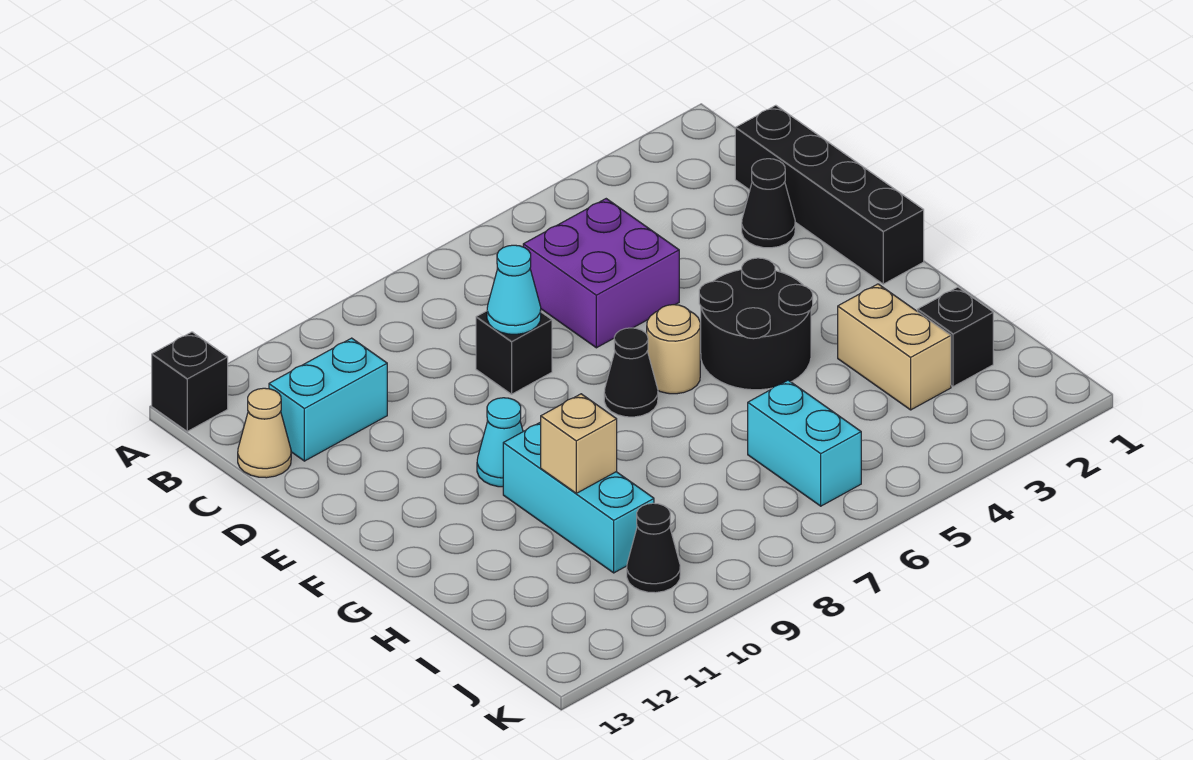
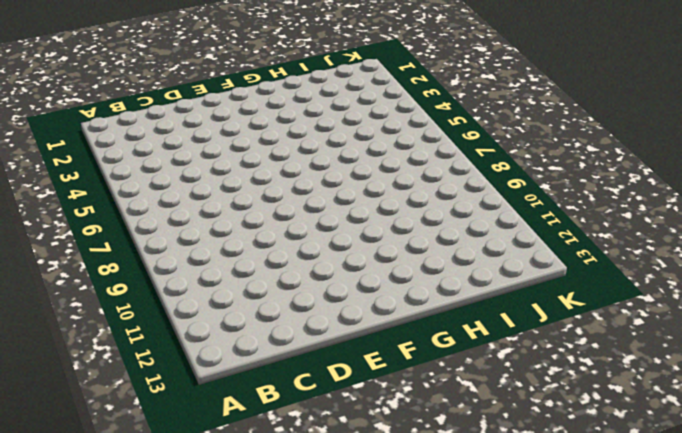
none -> black brick A13 level 1
none -> black brick C1:F1 level 1
none -> purple brick C5:D6 level 1

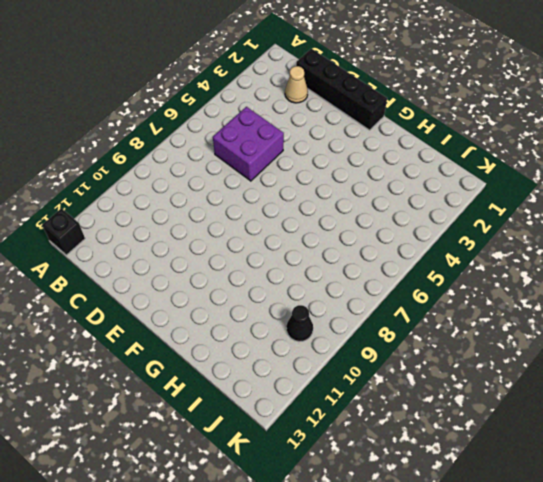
tan cone C2 level 1 -> tan cone C13 level 1
none -> cyan brick C11:C12 level 1
none -> black cone D2 level 1
none -> black brick D8 level 1

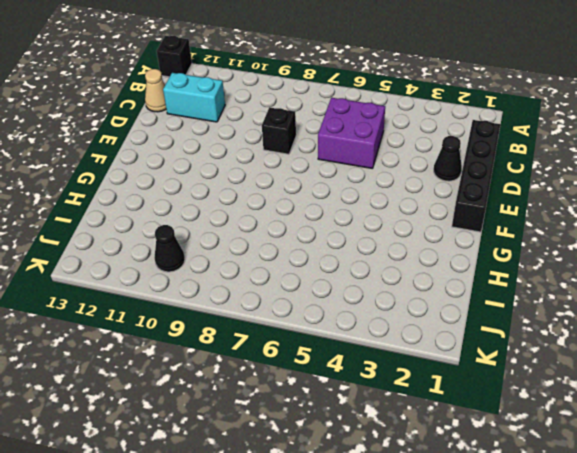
none -> black round brick F4:G5 level 1
none -> tan round brick F6 level 1
none -> black cone F7 level 1

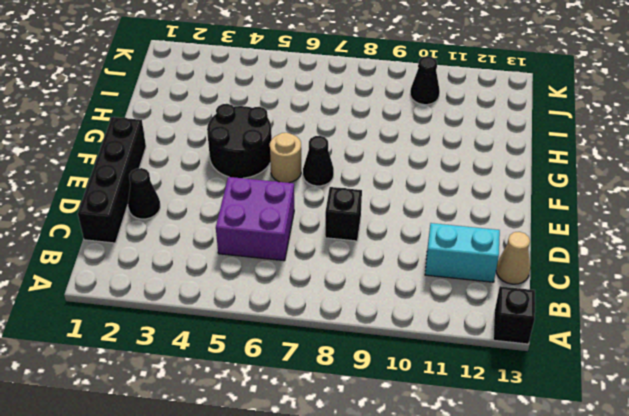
none -> cyan cone F10 level 1
none -> cyan brick G10:I10 level 1
none -> tan brick H3:I3 level 1

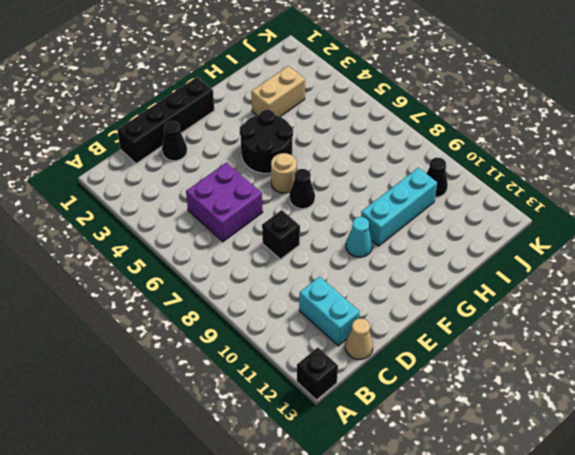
none -> black brick I2 level 1
none -> cyan brick I6:J6 level 1
none -> cyan cone D8 level 2

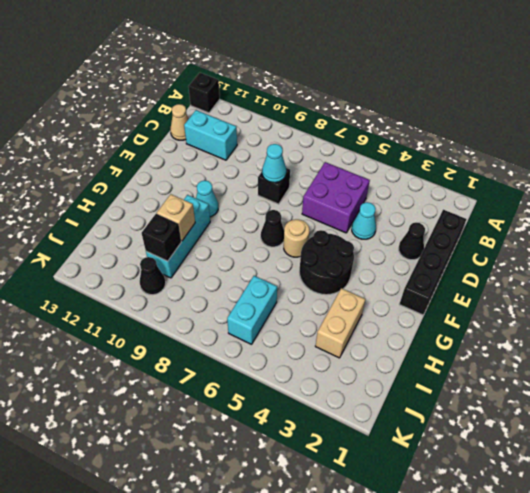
cyan cone D4 level 1 -> none
black brick I10 level 2 -> black brick I2 level 1

